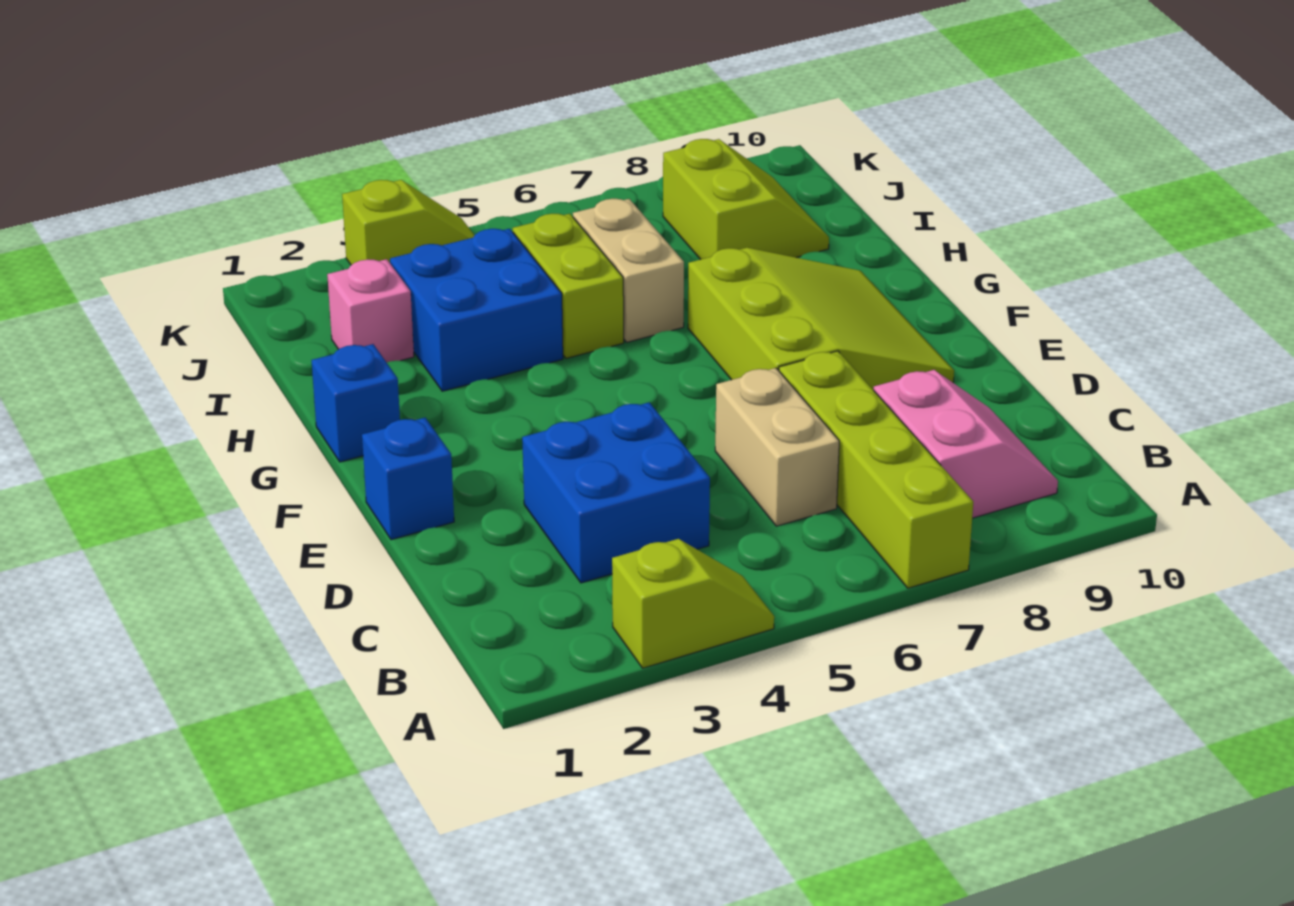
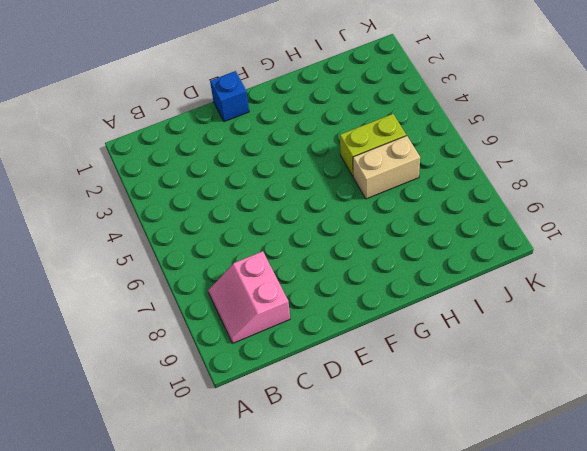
pink slope B8:C9 level 1 top C -> pink slope B8:C9 level 1 top 8
none -> lime slope A3:A4 level 1 top 3
none -> lime brick A7:D7 level 1
none -> blue brick C3:D4 level 1

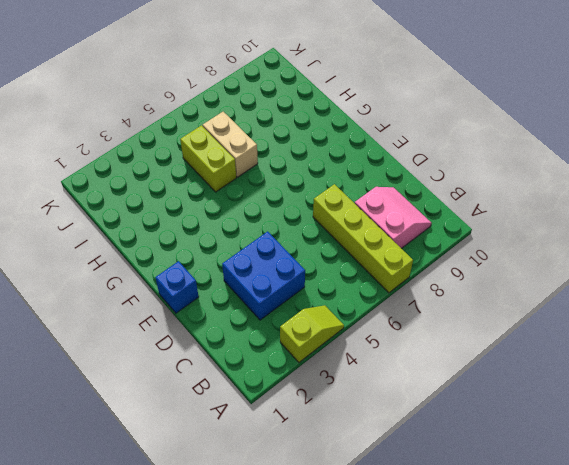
none -> tan brick C6:D6 level 1
none -> lime slope E7:G9 level 1 top 7
none -> blue brick G1 level 1

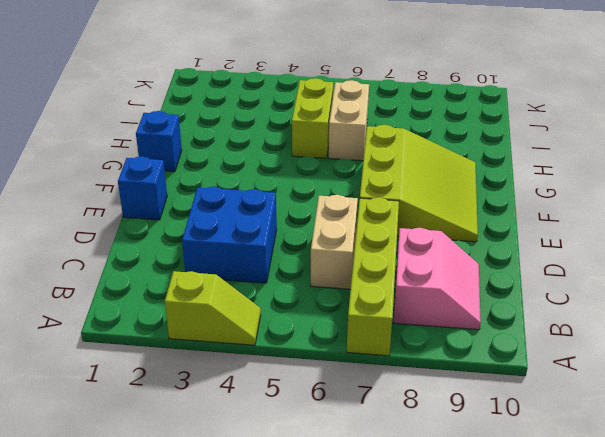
none -> blue brick H3:I4 level 1
none -> pink brick I2 level 1
none -> lime slope I8:J9 level 1 top 8

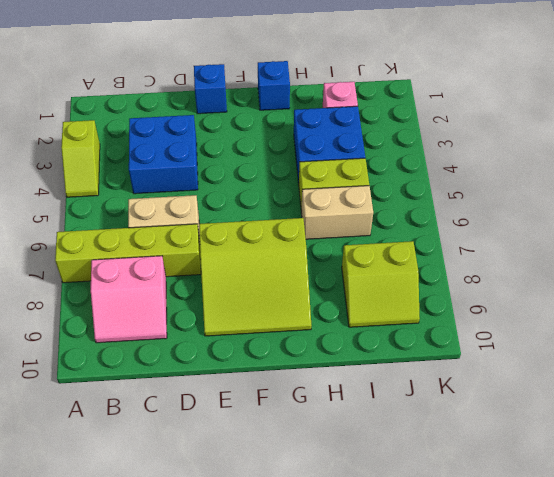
none -> lime slope K3:K4 level 1 top 3

